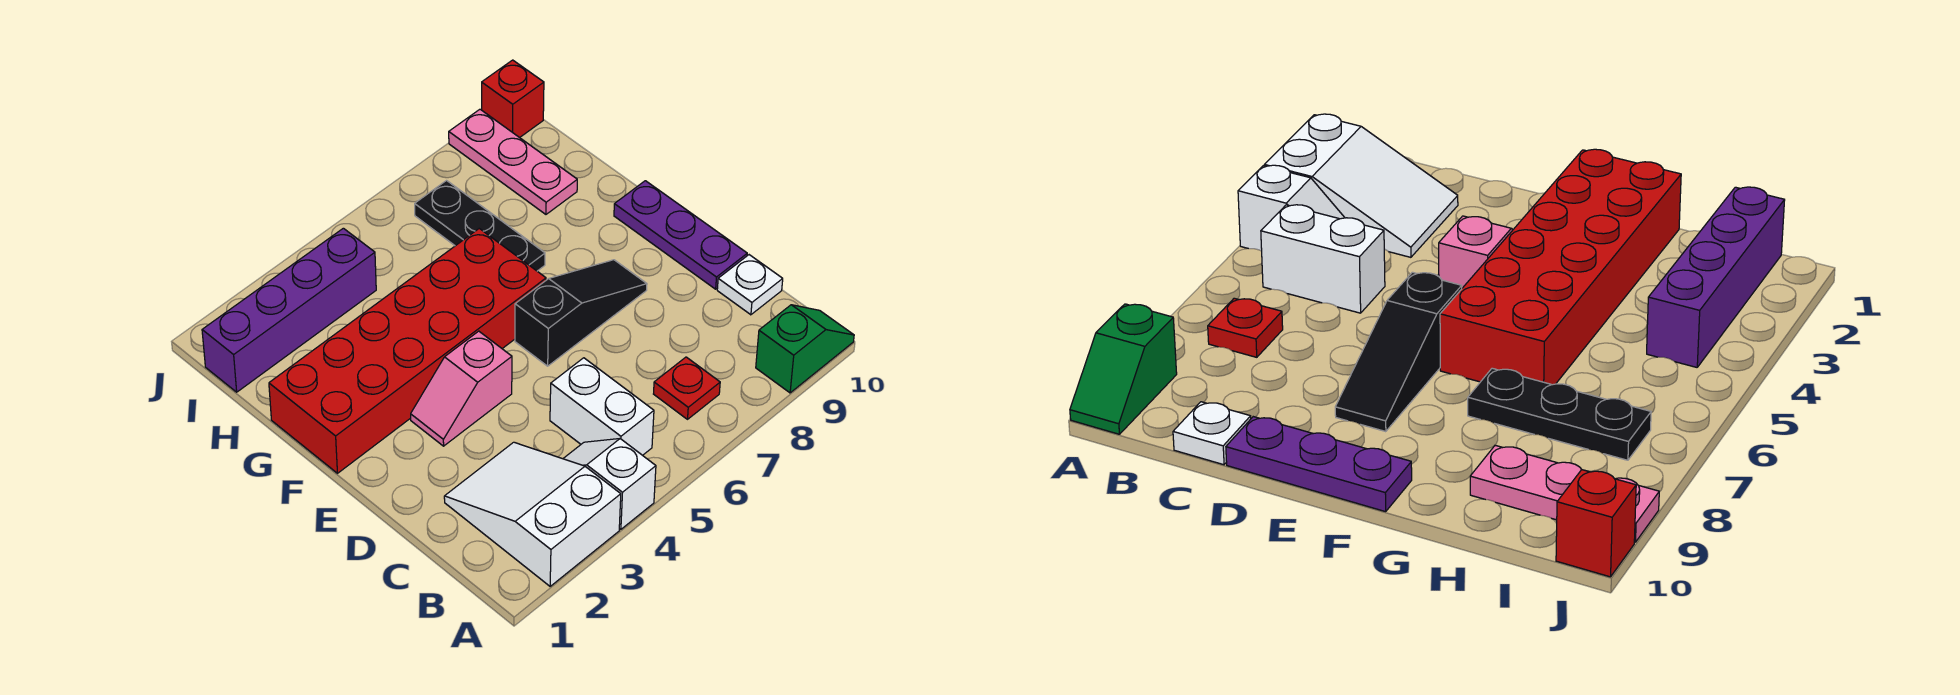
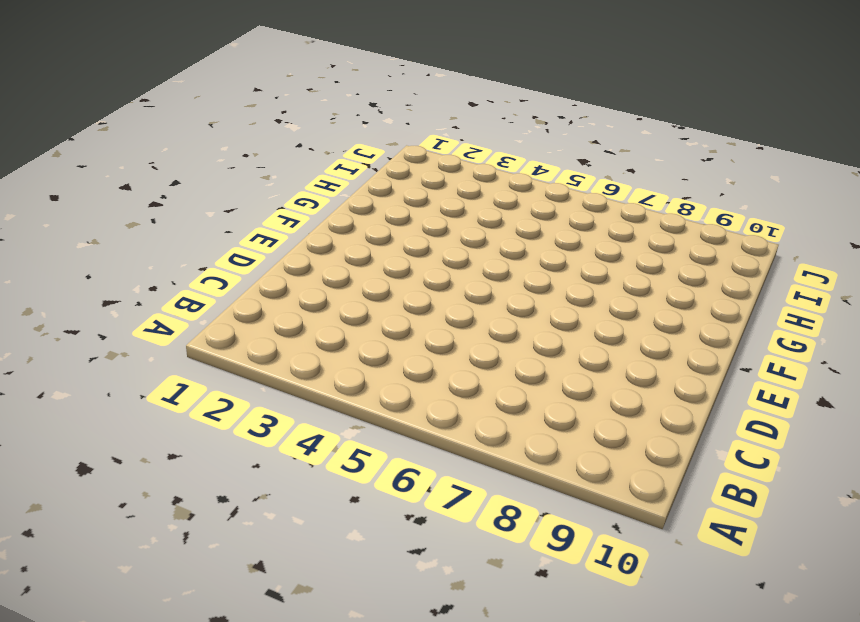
none -> white slope A2:C3 level 1 top A
none -> white slope A4:B4 level 1 top A
none -> green slope A9:A10 level 1 top 9

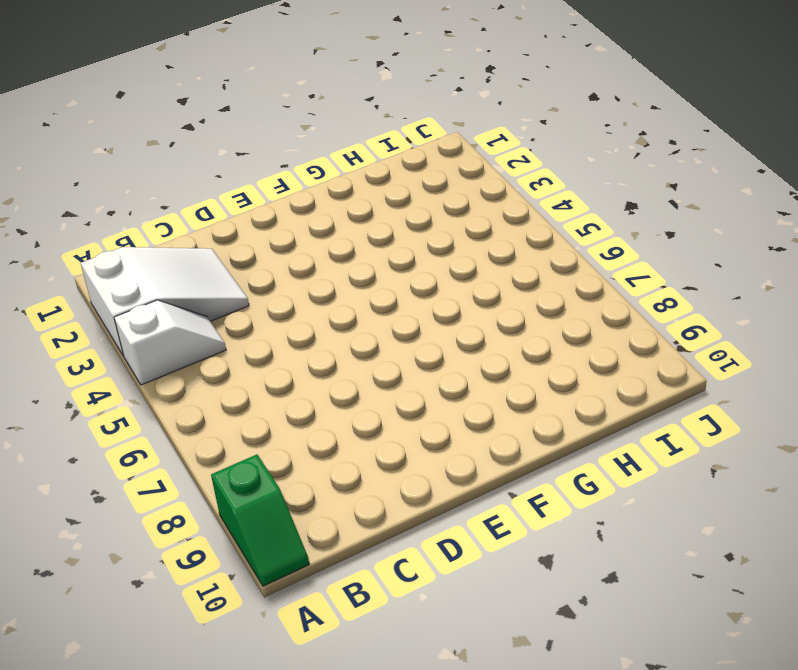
none -> white brick B5:C5 level 1
none -> red plate B7 level 1
none -> white plate C10 level 1

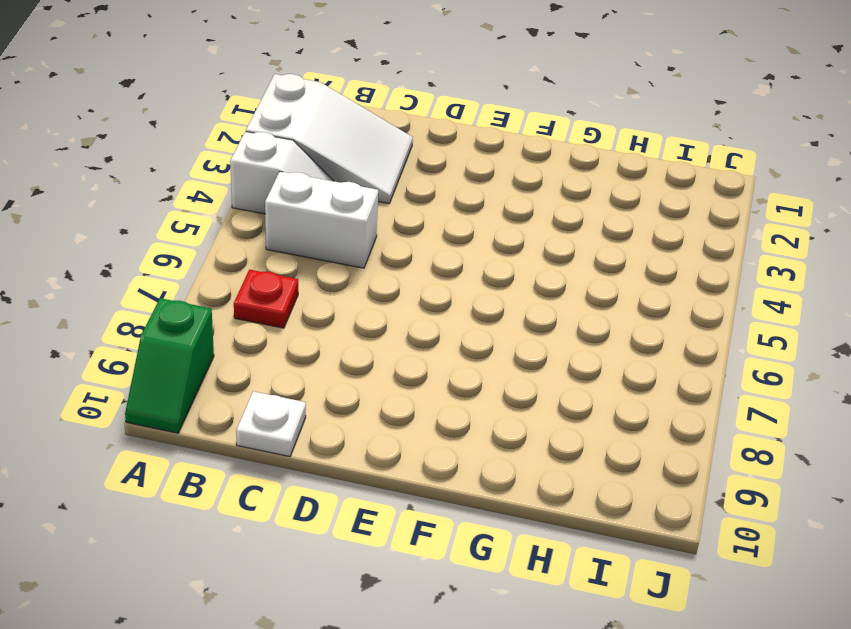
none -> purple plate D10:F10 level 1
none -> pink slope E3:E4 level 1 top 4
none -> black slope E6:E8 level 1 top 6

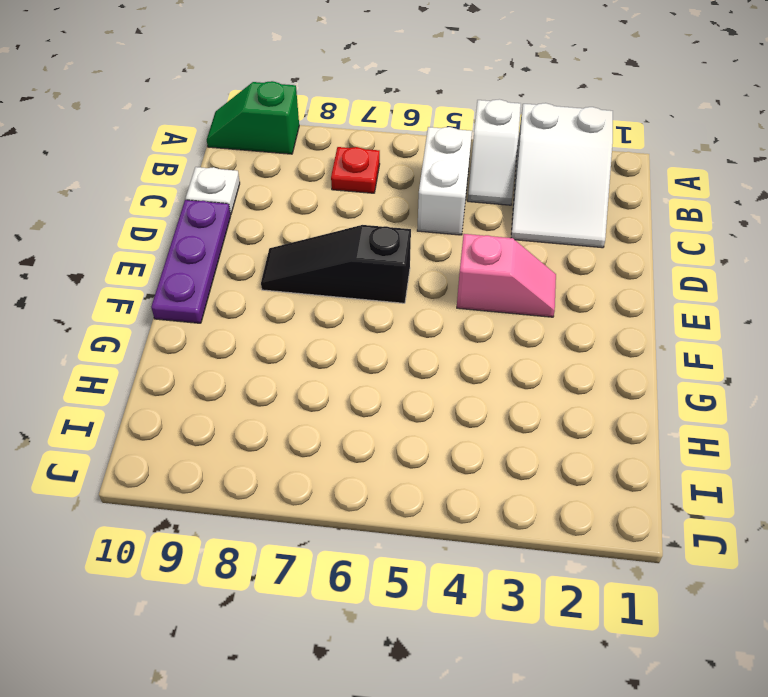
none -> red brick F1:G6 level 1
none -> black plate G7:I7 level 1
none -> pink plate H9:J9 level 1

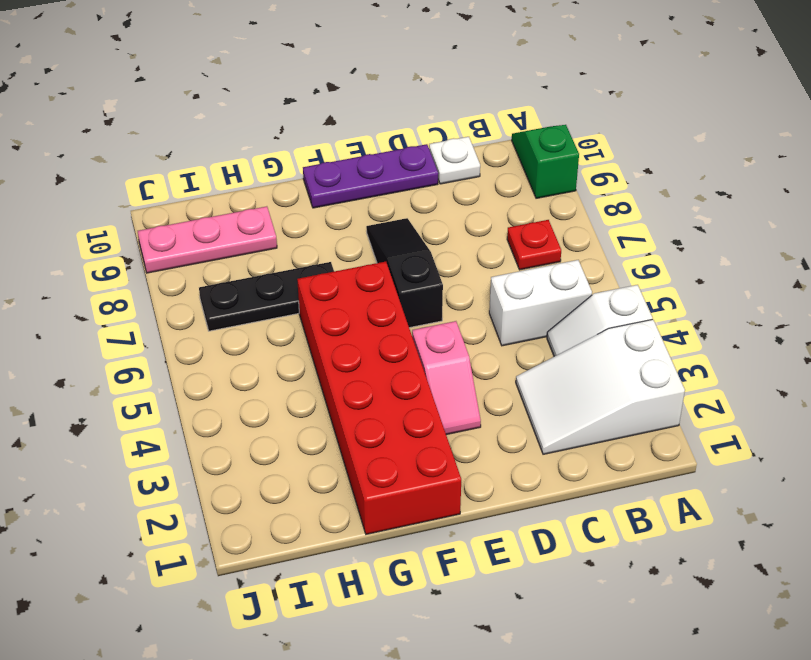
none -> purple brick I1:I4 level 1
none -> red brick J10 level 1

